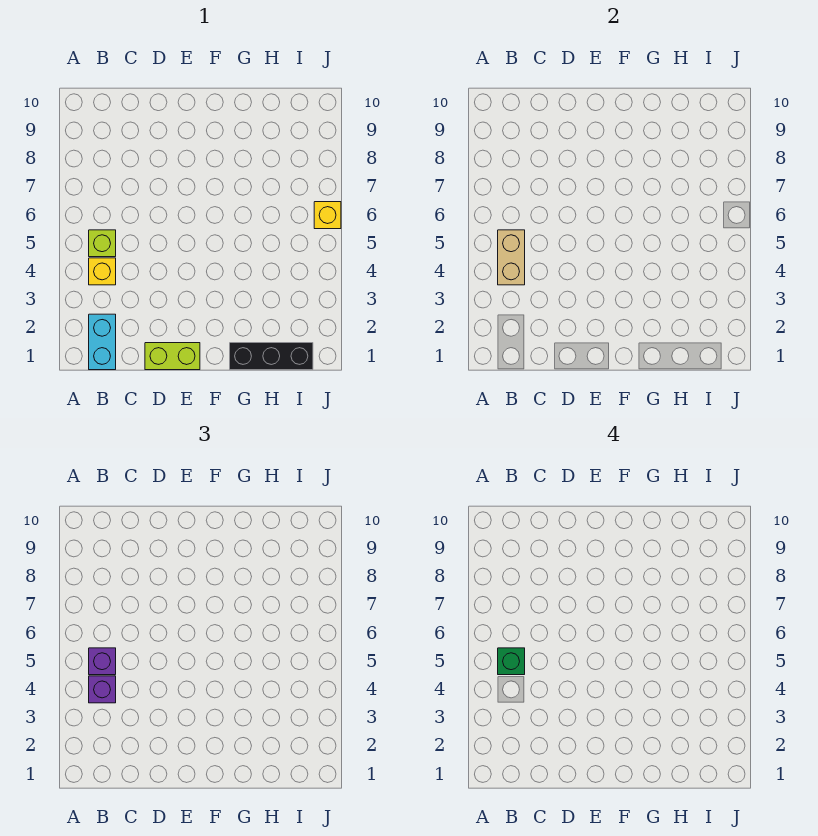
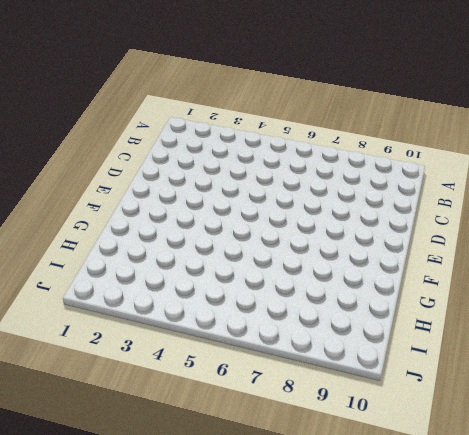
none -> cyan brick B1:B2 level 1
none -> yellow brick B4 level 1

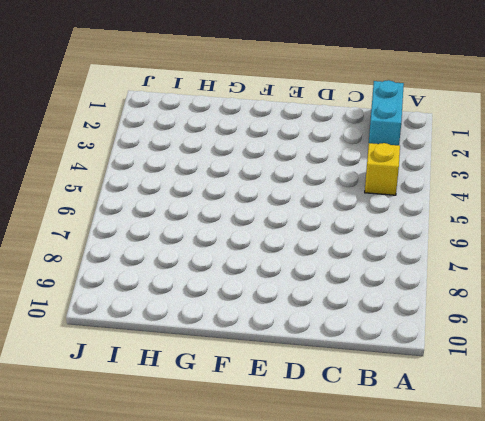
none -> lime brick B5 level 1
none -> lime brick D1:E1 level 1

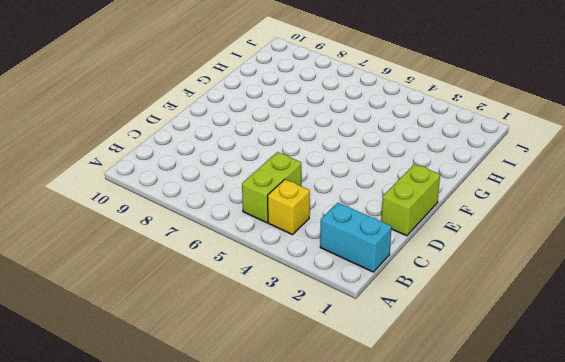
lime brick B5:C5 level 1 -> lime brick B5 level 1
none -> black brick G1:I1 level 1
none -> yellow brick J6 level 1

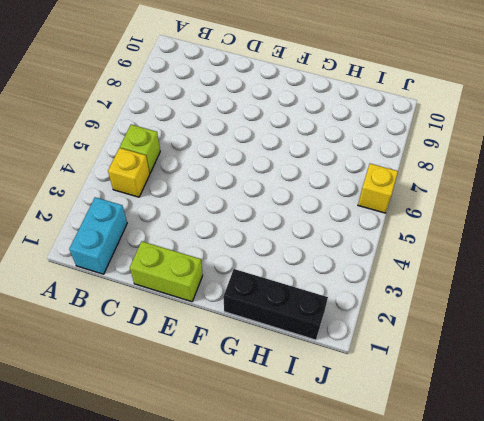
none -> tan brick B4:B5 level 2
none -> purple brick B4 level 3

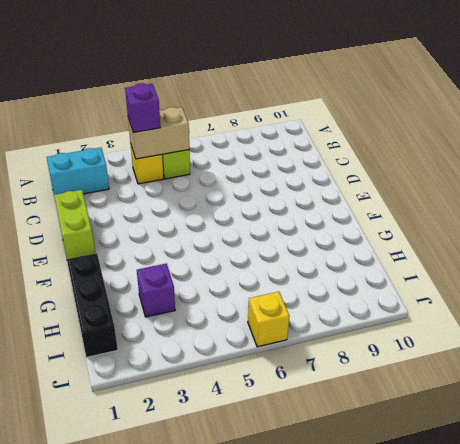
purple brick H3 level 1 -> purple brick B5 level 3
none -> green brick B5 level 4

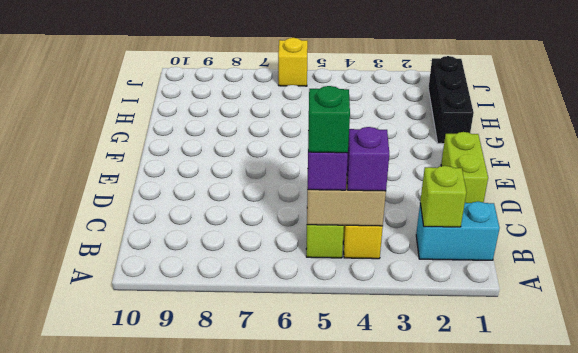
lime brick B2 level 2 -> none

